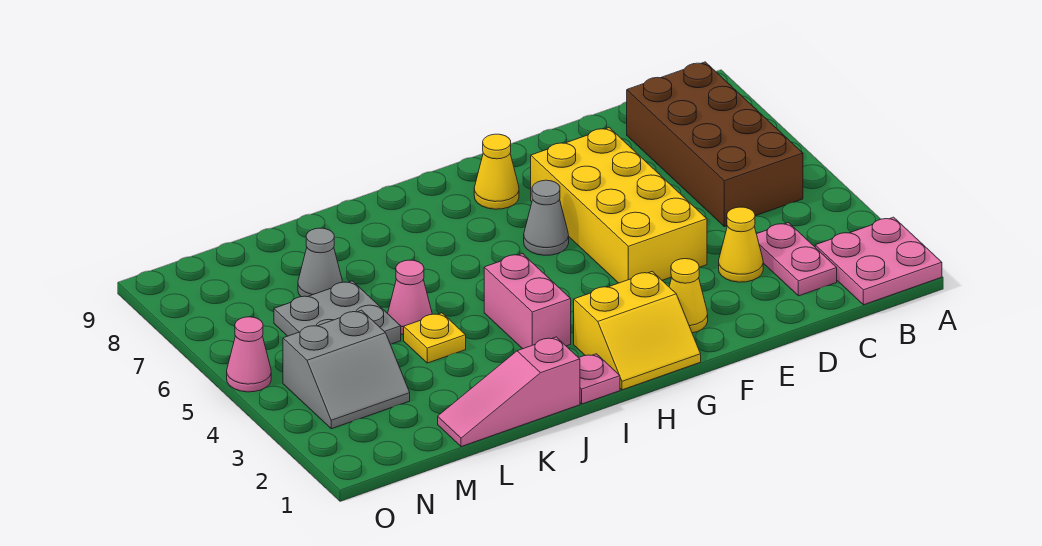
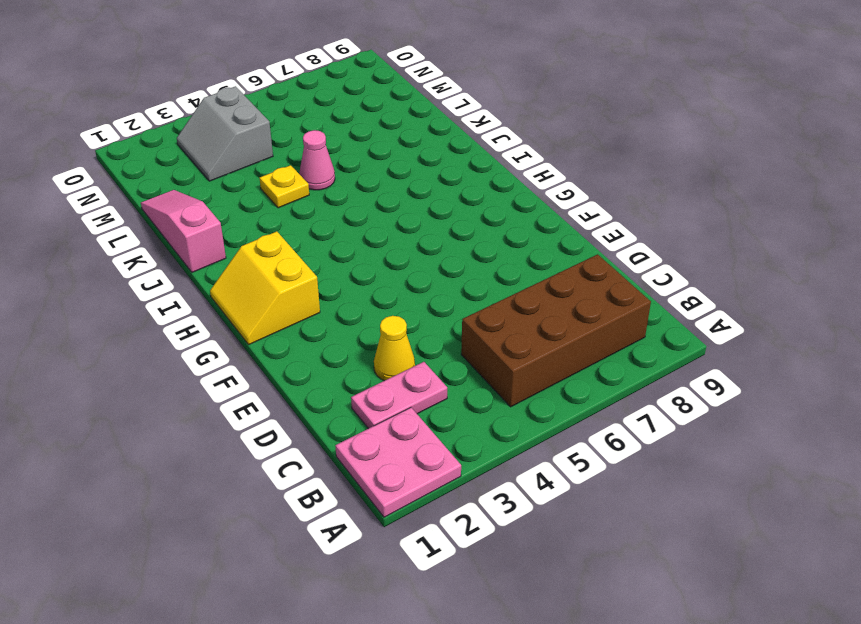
none -> yellow brick E4:F7 level 1
none -> yellow cone F2 level 1
none -> grey cone G6 level 1

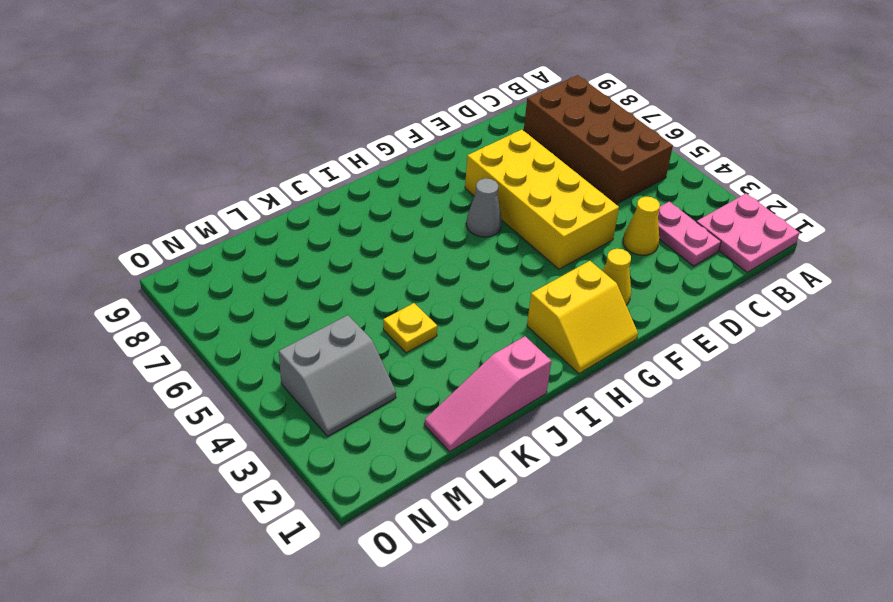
none -> yellow cone G8 level 1
none -> pink plate I1 level 1
none -> pink brick I3:I4 level 1

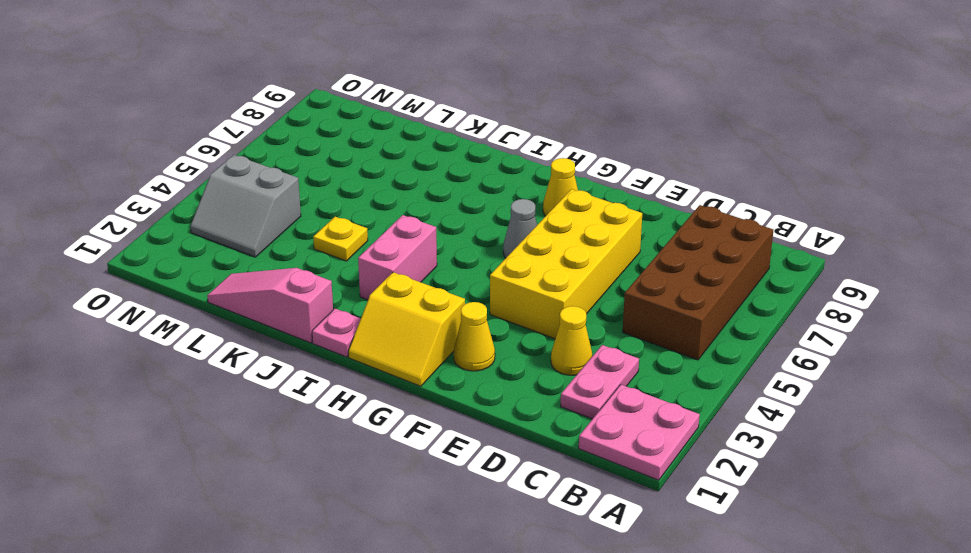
none -> pink cone K5 level 1
none -> grey plate L5:M6 level 1
none -> grey cone L7 level 1

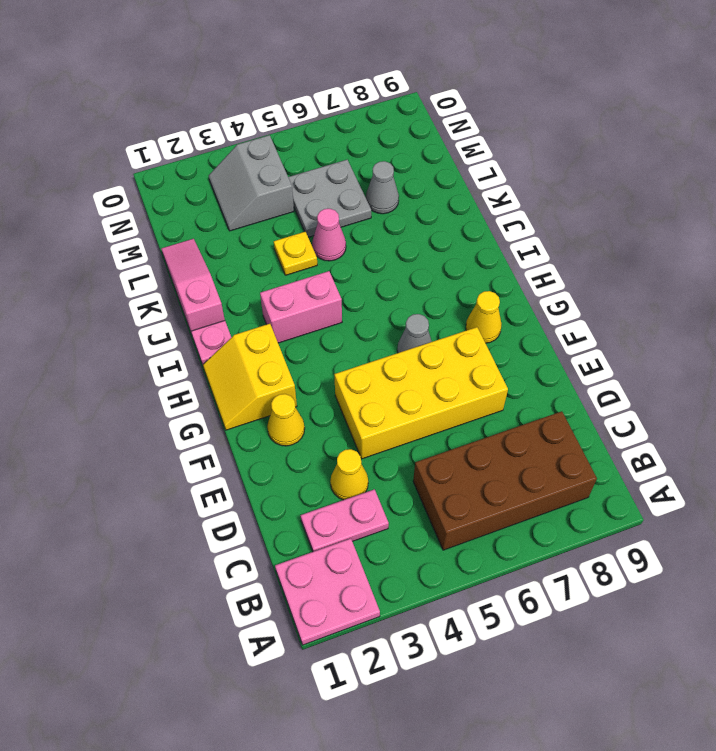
none -> pink cone O5 level 1

